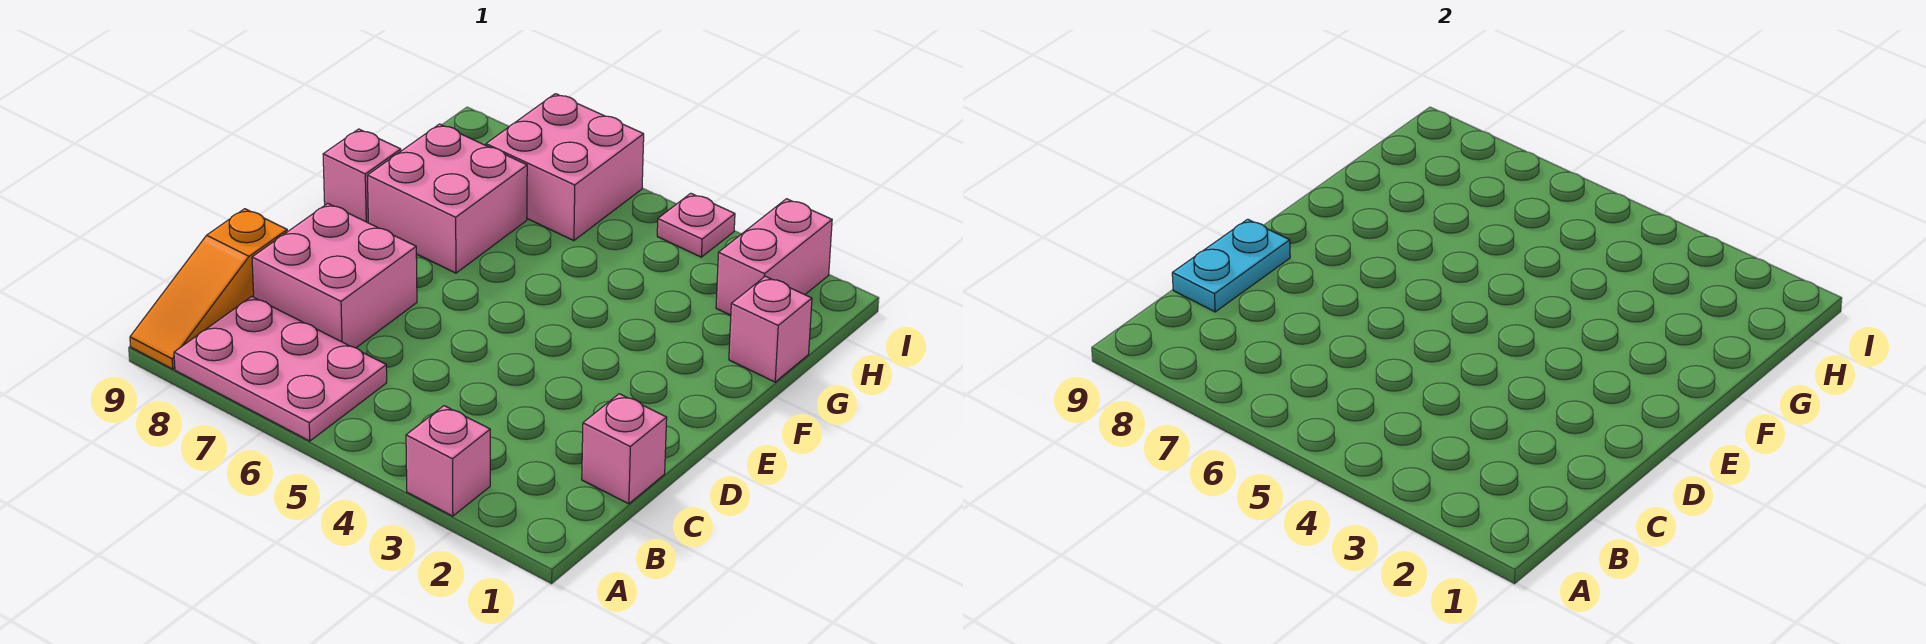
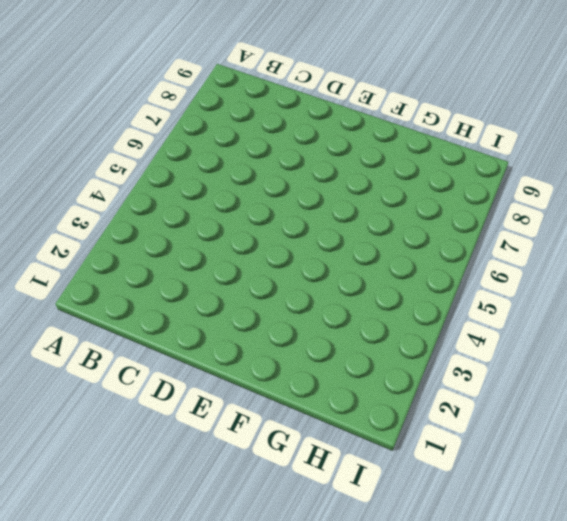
none -> pink brick A3 level 1
none -> pink plate A6:B8 level 1
none -> orange slope A9:C9 level 1 top C

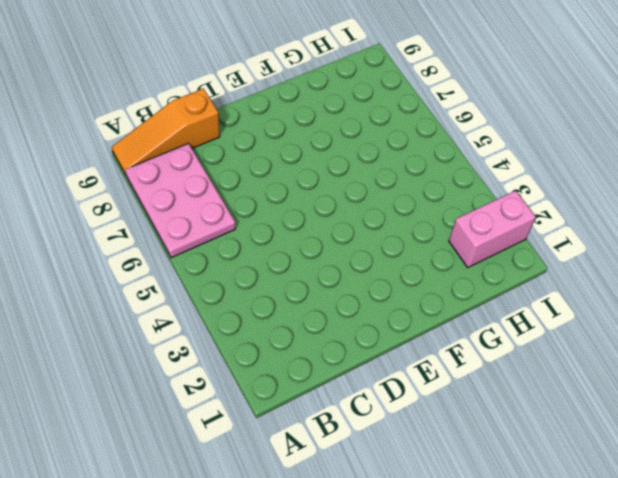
none -> pink brick A3 level 1
none -> pink brick C1 level 1
none -> pink brick C7:D8 level 1

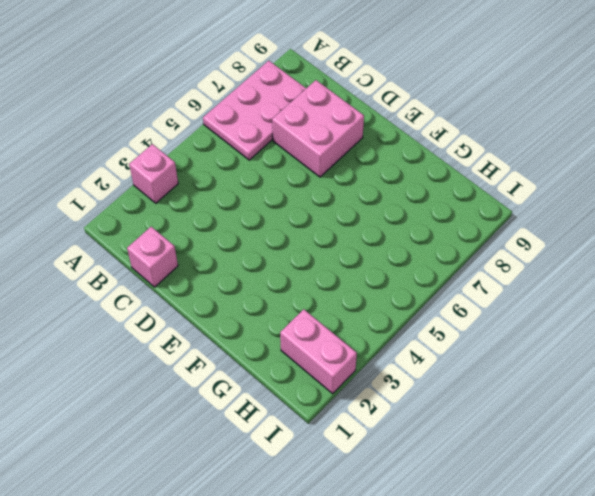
none -> orange slope A9:C9 level 1 top C
none -> pink brick F7:G8 level 1
none -> pink brick F9 level 1

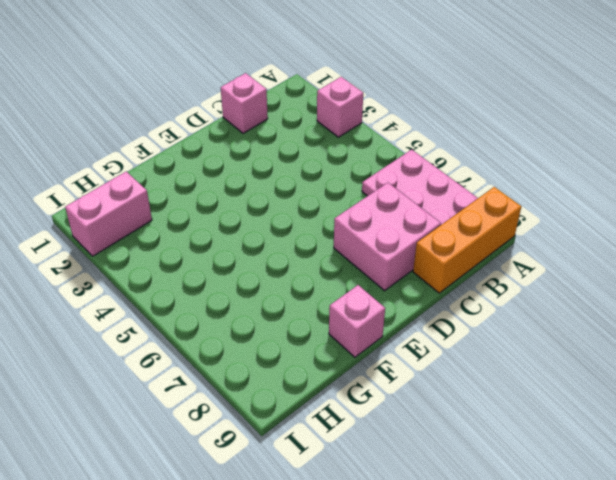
orange brick A9:C9 level 1 -> orange slope A9:C9 level 1 top C
none -> pink brick F7:G8 level 1
none -> pink brick G1 level 1
none -> pink brick H6:I7 level 1

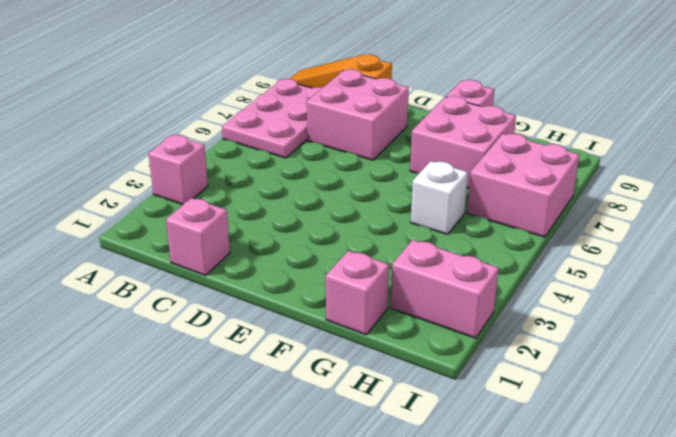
white brick G5 level 1 -> none
none -> pink plate I4 level 1
none -> cyan plate C9:D9 level 2

